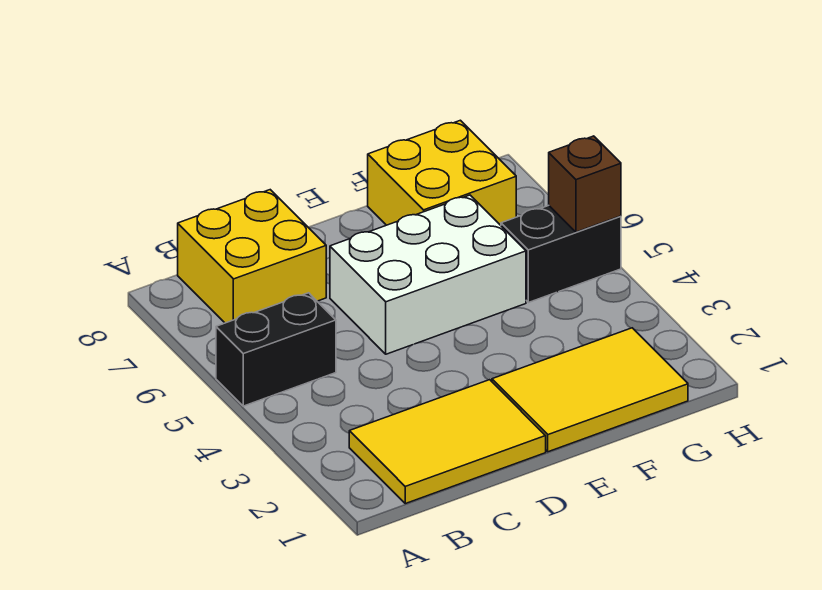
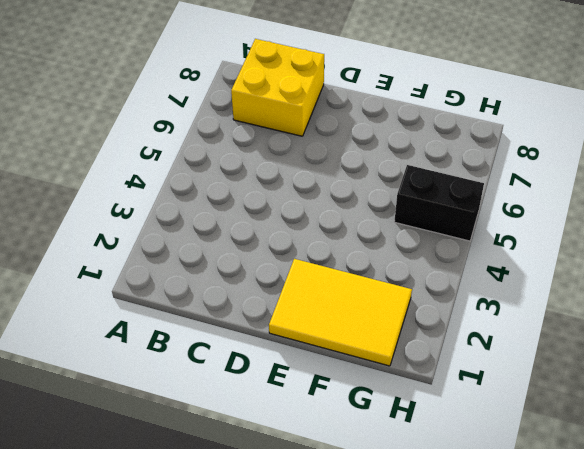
none -> black brick A5:B5 level 1
none -> yellow tile B1:D2 level 1

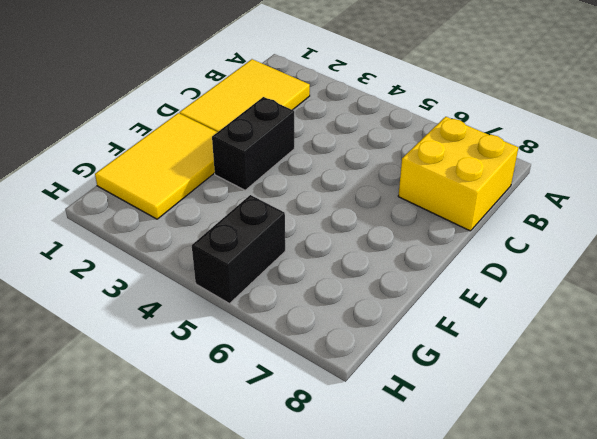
black brick D3:E3 level 1 -> black brick A5:B5 level 1
none -> white brick D5:F6 level 1
none -> yellow brick F7:G8 level 1

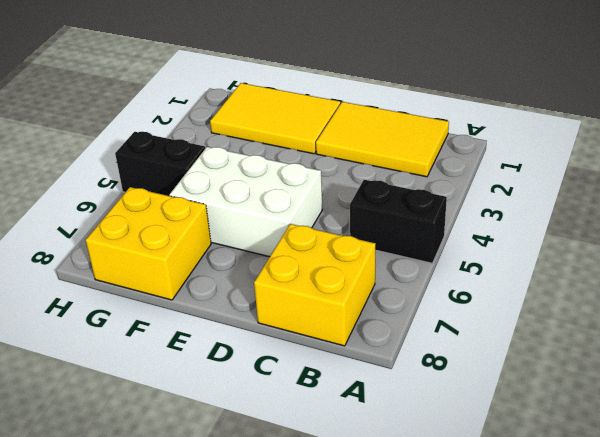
none -> brown brick H5 level 2

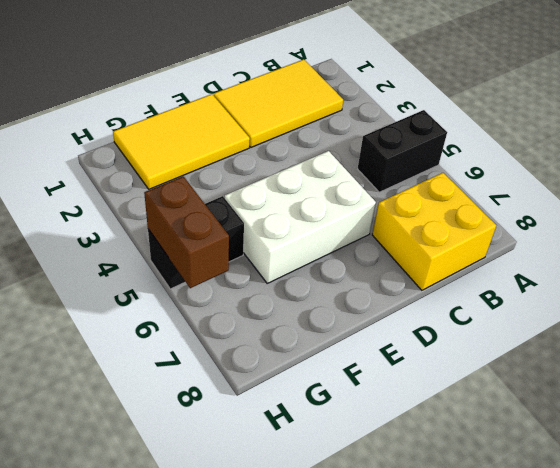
brown brick H5:H6 level 2 -> brown brick H5 level 2
none -> yellow brick F7:G8 level 1

